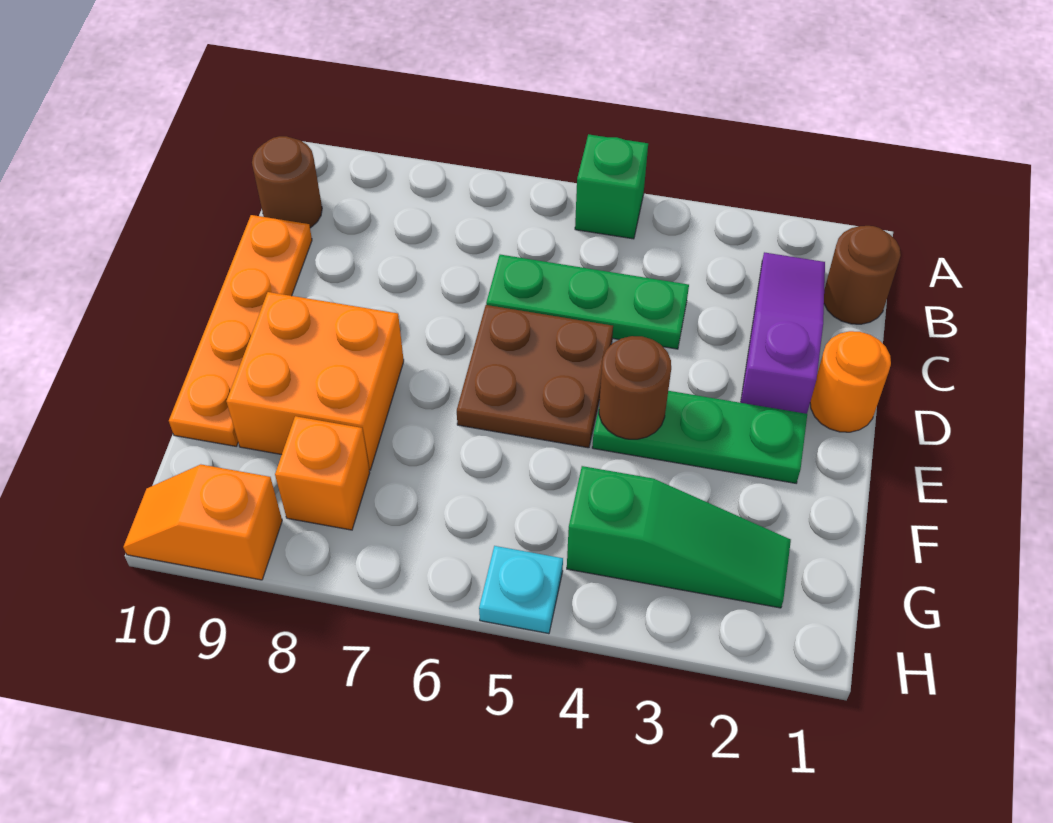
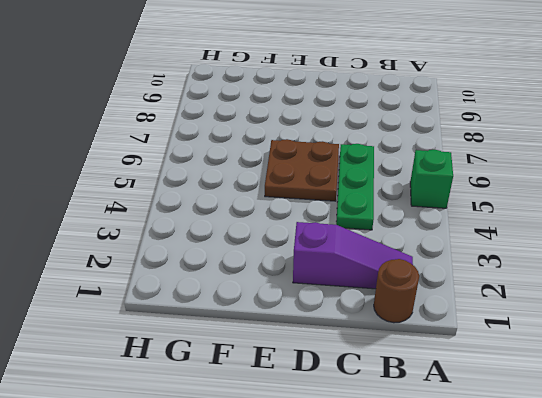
none -> brown round brick B10 level 1
none -> orange plate C10:F10 level 1
none -> orange round brick D1 level 1

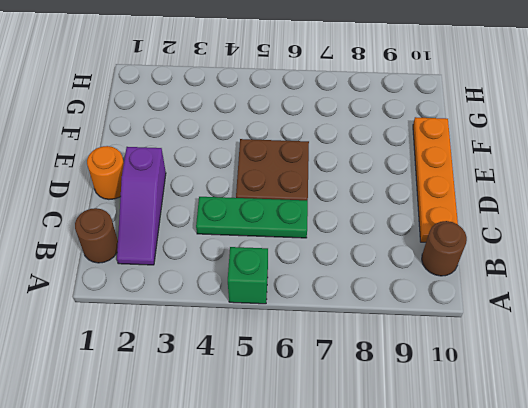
none -> green plate E2:E4 level 1
none -> orange brick E8:F9 level 1
none -> green slope G2:G4 level 1 top 4

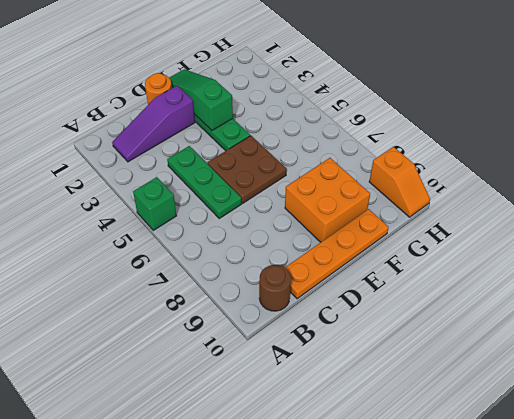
green slope E1:E3 level 2 top 3 -> green slope G2:G4 level 1 top 4
none -> brown round brick B1 level 1
none -> orange brick G8 level 1
none -> cyan plate H5 level 1

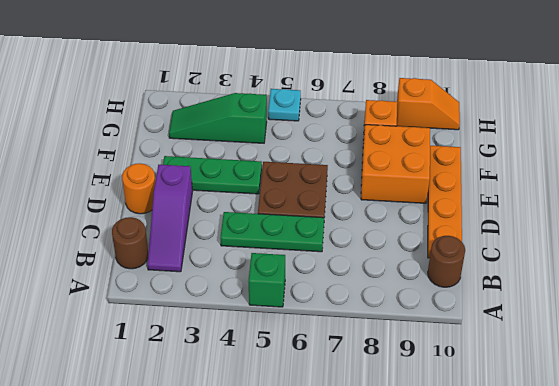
none -> brown round brick E4 level 2

